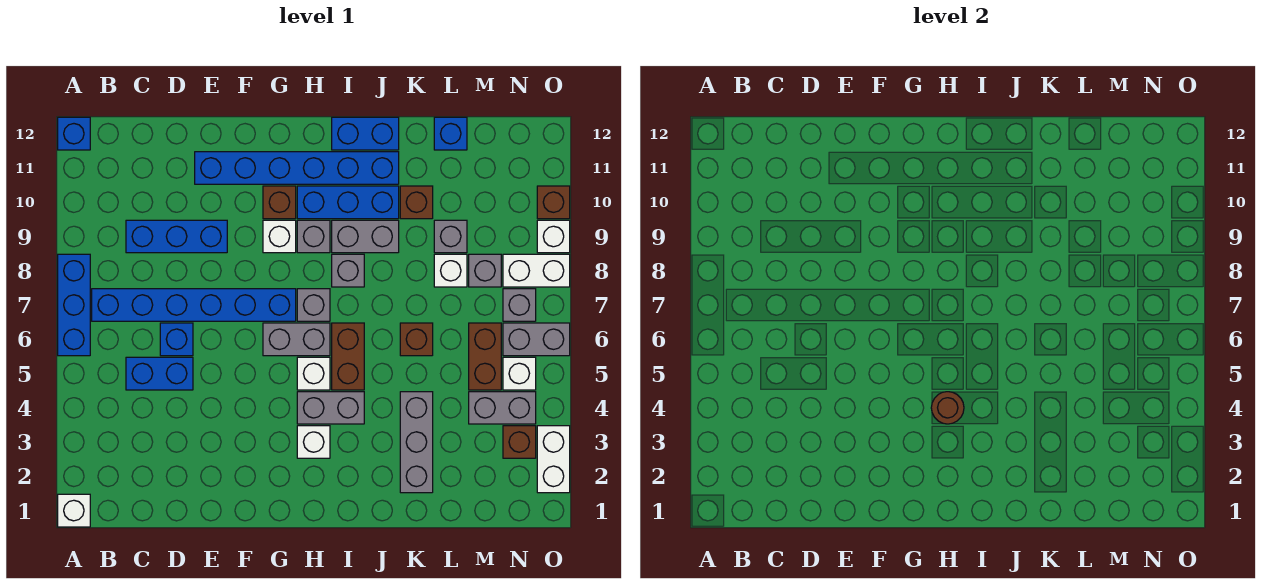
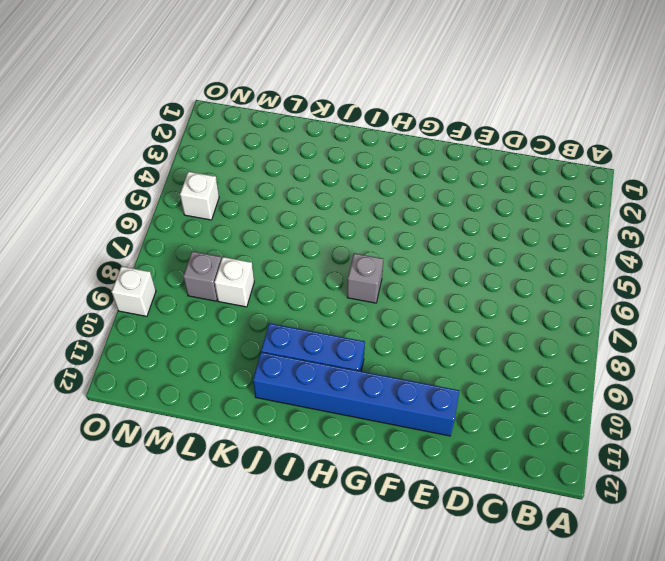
none -> white brick A1 level 1
none -> blue brick A6:A8 level 1
none -> blue brick A12 level 1
none -> blue brick B7:G7 level 1

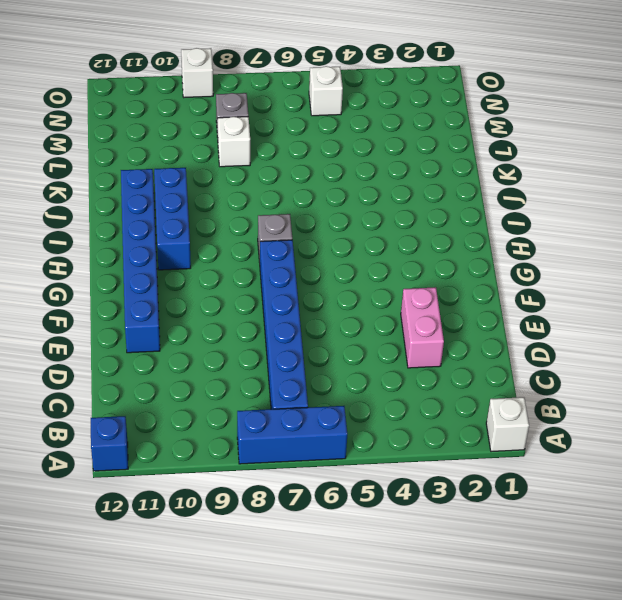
pink brick D3:E3 level 1 -> none
none -> blue brick C5:D5 level 1
none -> blue brick C9:E9 level 1
none -> blue brick D6 level 1
none -> grey brick G6:H6 level 1

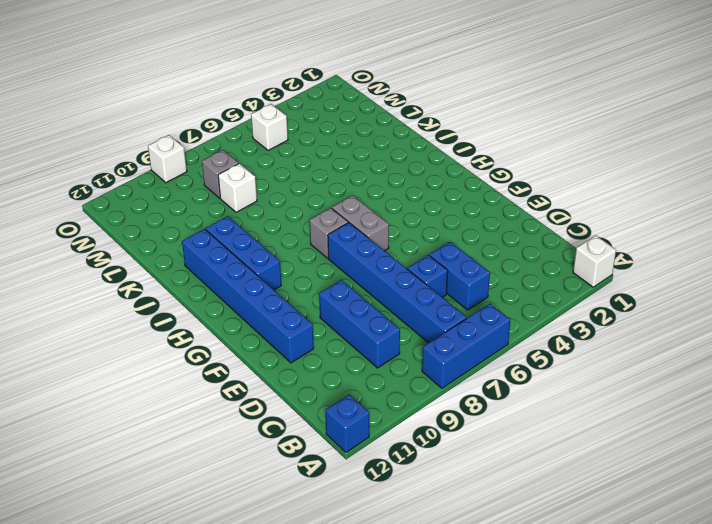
none -> white brick G9 level 1
none -> brown brick G10 level 1
none -> white brick H3 level 1
none -> grey brick H4:I4 level 1

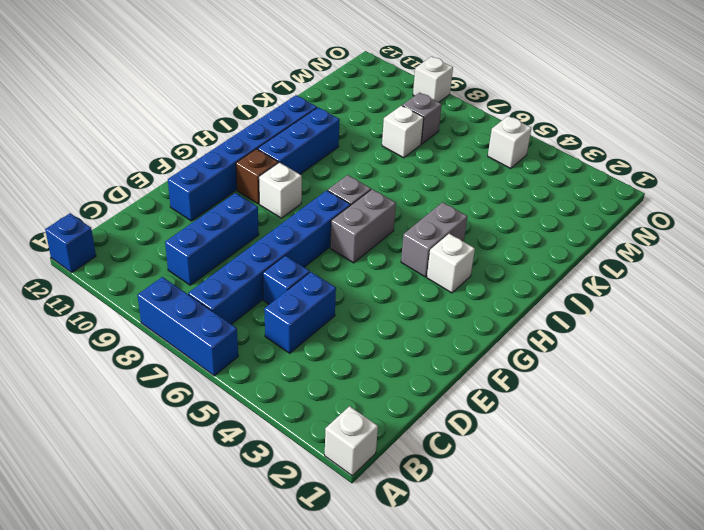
none -> white brick H5 level 1
none -> grey brick H9 level 1
none -> brown brick I5:I6 level 1
none -> grey brick I8 level 1

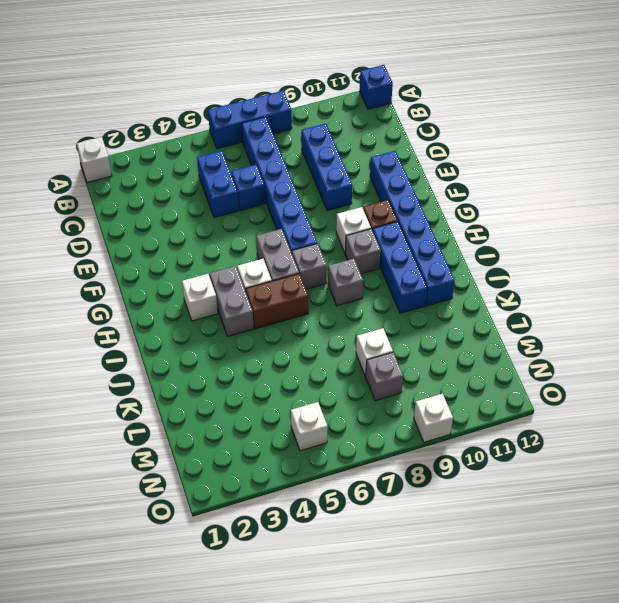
none -> grey brick I9:J9 level 1
none -> blue brick I12:J12 level 1
none -> grey brick K2:K4 level 1
none -> brown brick K6 level 1

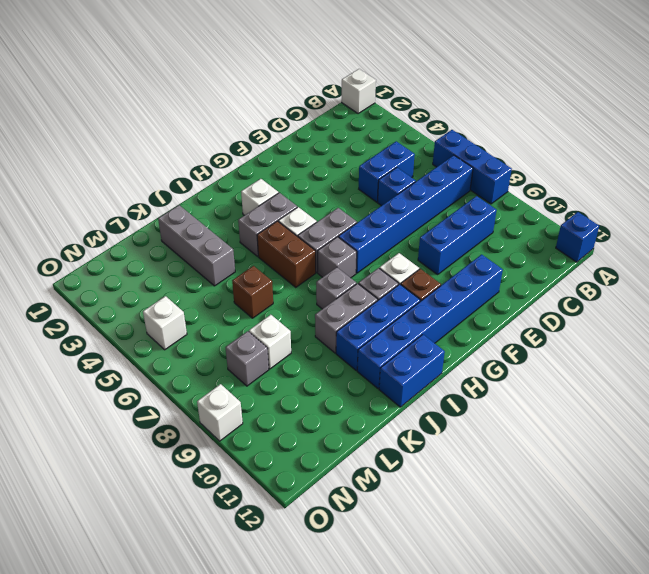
none -> brown brick K10 level 1
none -> grey brick L9 level 1
none -> blue brick L12 level 1
none -> grey brick M4:N4 level 1

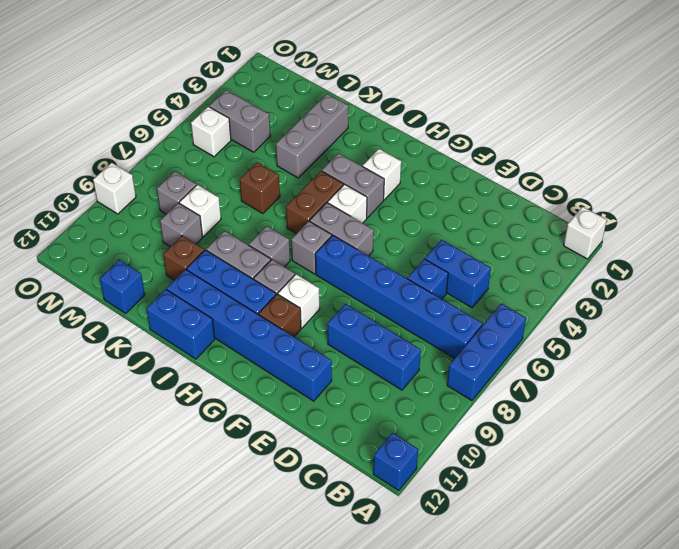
none -> brown brick M5:M6 level 1
none -> brown brick N3 level 1
none -> grey brick N6:O6 level 1
none -> grey brick N7 level 1

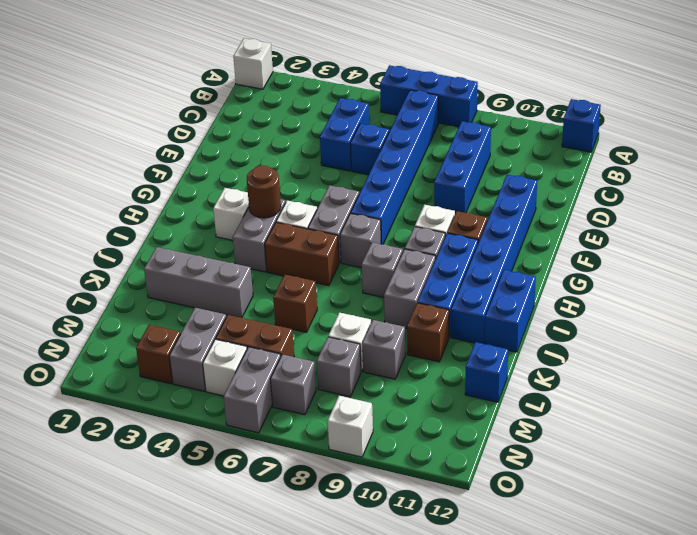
none -> white brick N8:O8 level 1
none -> white brick O2:O3 level 1
none -> brown brick O10 level 1

